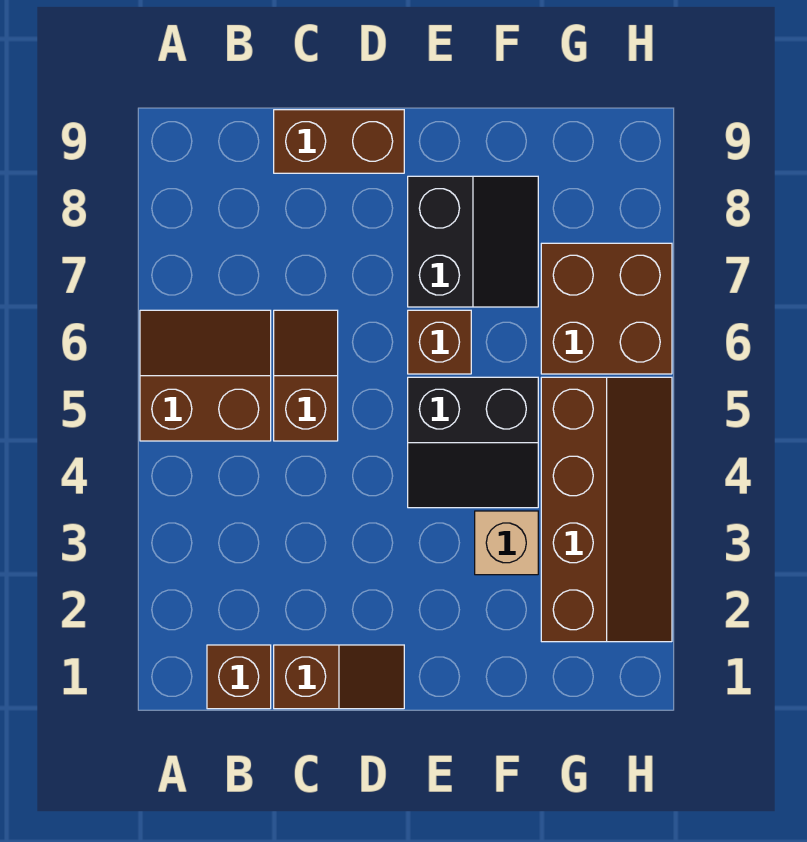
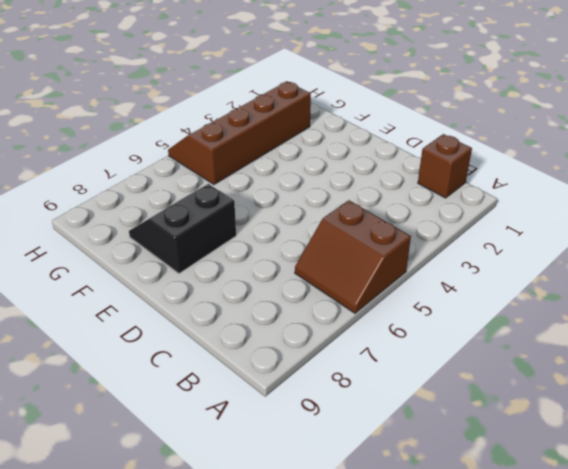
none -> brown slope C1:D1 level 1 top C
none -> brown slope C5:C6 level 1 top 5

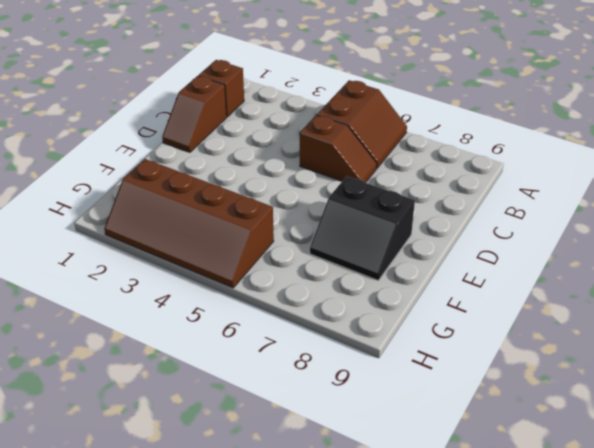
none -> brown brick C9:D9 level 1
none -> black slope E4:F5 level 1 top 5

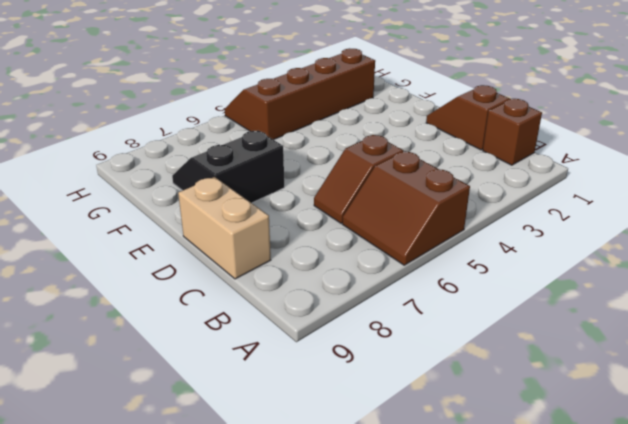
tan brick C9:D9 level 1 -> brown brick C9:D9 level 1
none -> black slope E4:F5 level 1 top 5
none -> brown brick E6 level 1

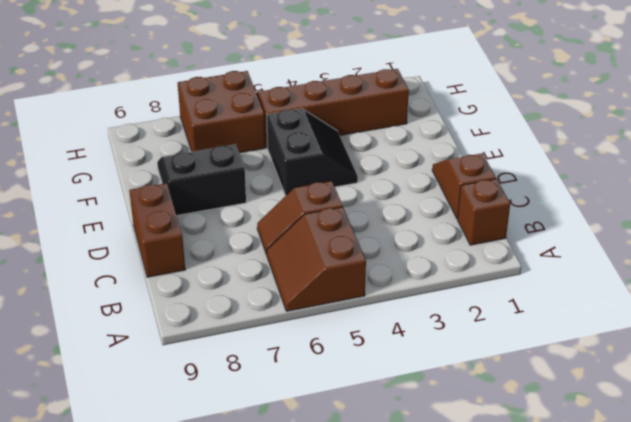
none -> brown brick E6 level 1
none -> tan brick F3 level 1

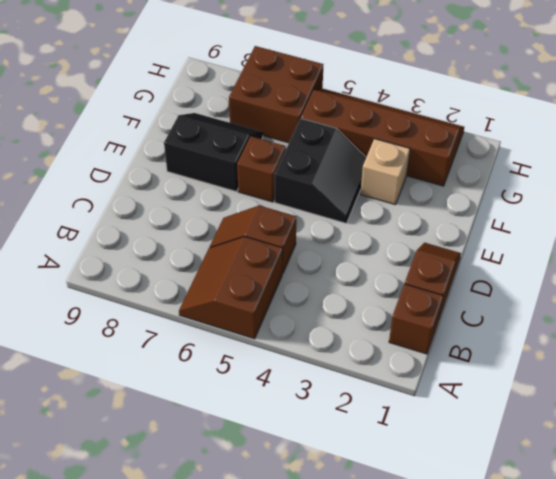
none -> brown brick C9:D9 level 1

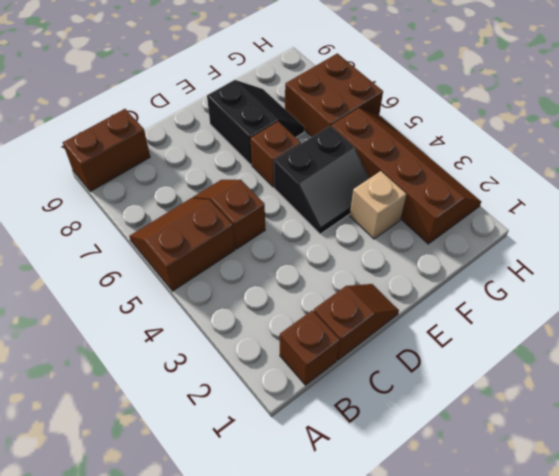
brown brick A9:B9 level 1 -> brown brick C9:D9 level 1

